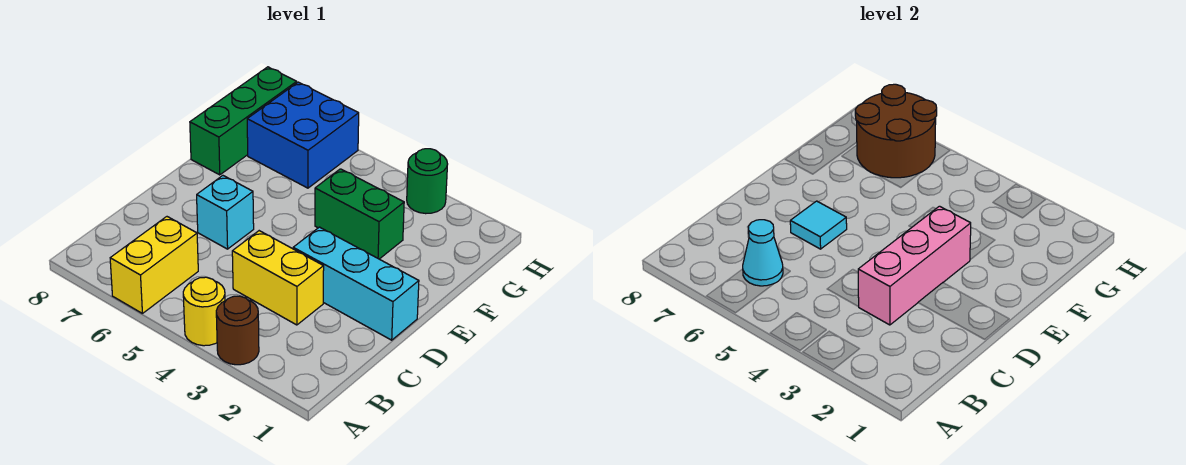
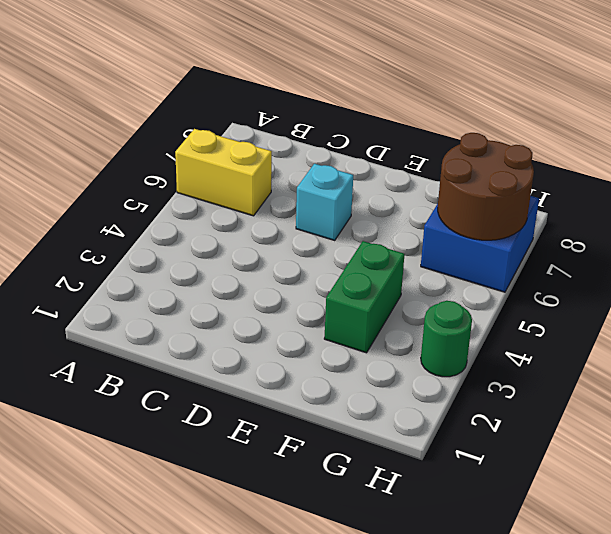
none -> brown round brick A3 level 1
none -> yellow round brick A4 level 1
none -> yellow brick C3:C4 level 1

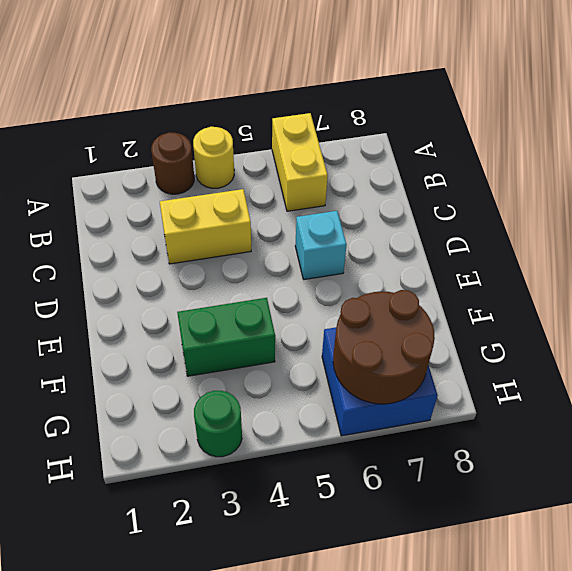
none -> cyan brick D1:D3 level 1
none -> green brick F8:H8 level 1
none -> cyan cone B6 level 2

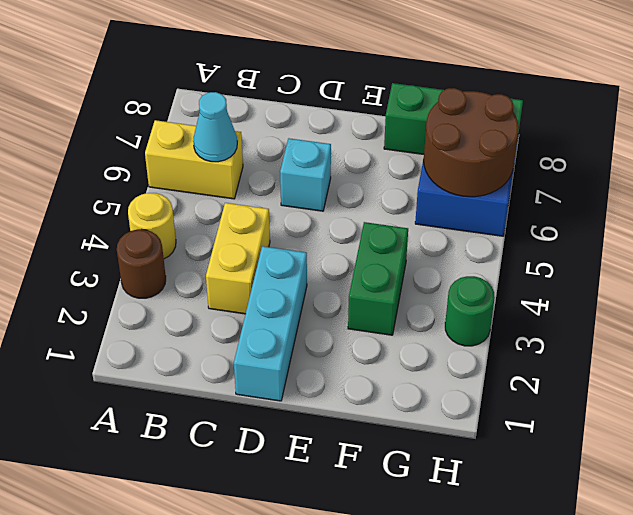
none -> pink brick C3:E3 level 2
none -> cyan tile D6 level 2

